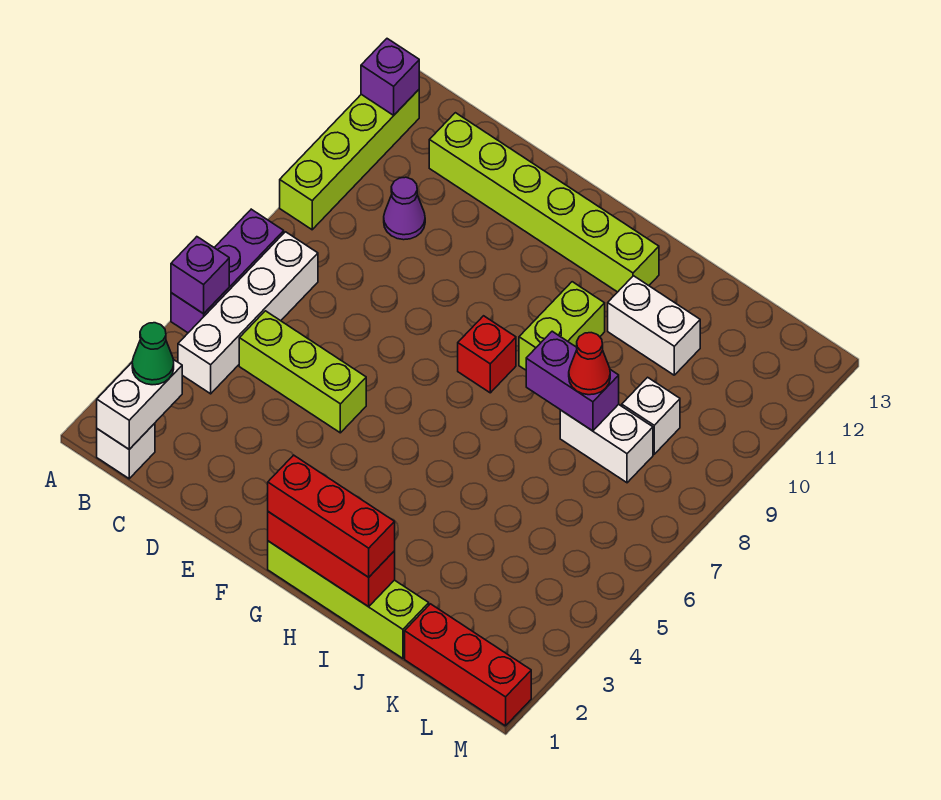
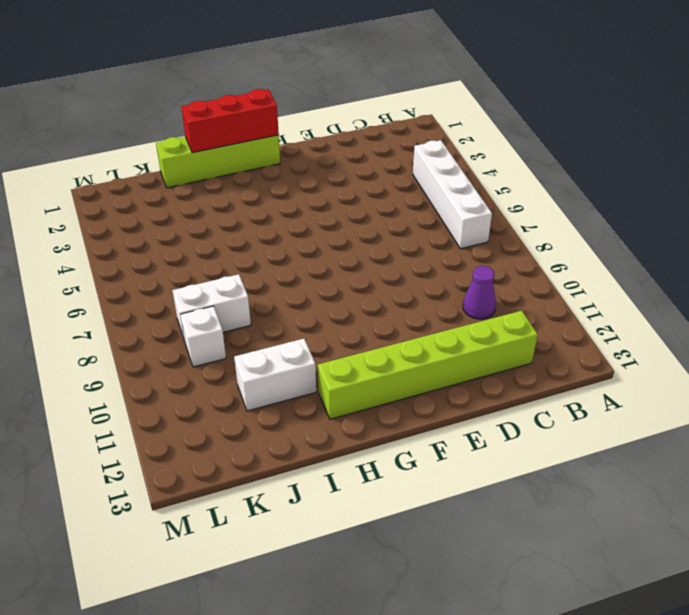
none -> purple brick A5:A7 level 1
none -> lime brick A9:A12 level 1
none -> white brick B1 level 1

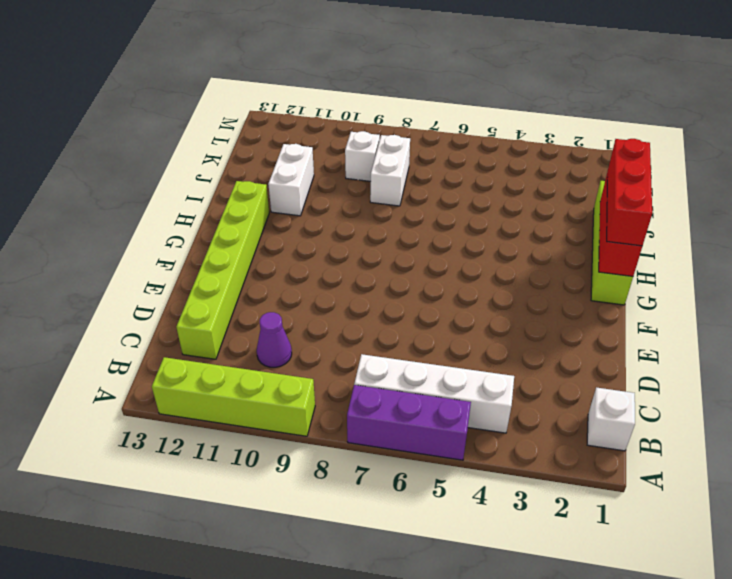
none -> lime brick C5:E5 level 1
none -> red brick G8 level 1
none -> lime brick H9:H10 level 1

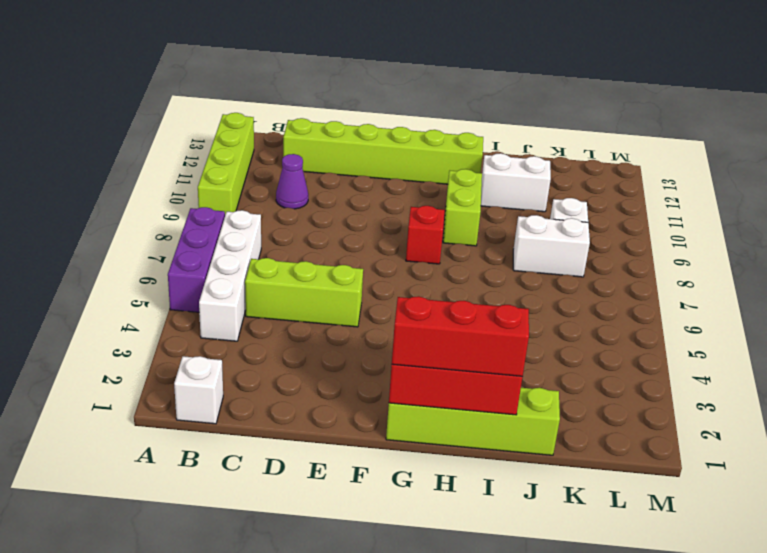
none -> red brick K1:M1 level 1
none -> purple brick A5 level 2
none -> purple brick A12 level 2

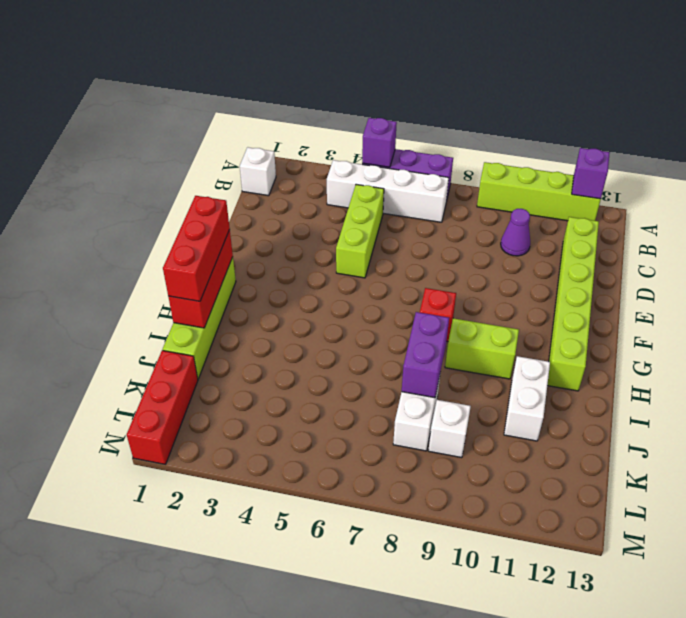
none -> white brick B1:B2 level 2
none -> green cone B2 level 3
none -> red cone J8 level 3

